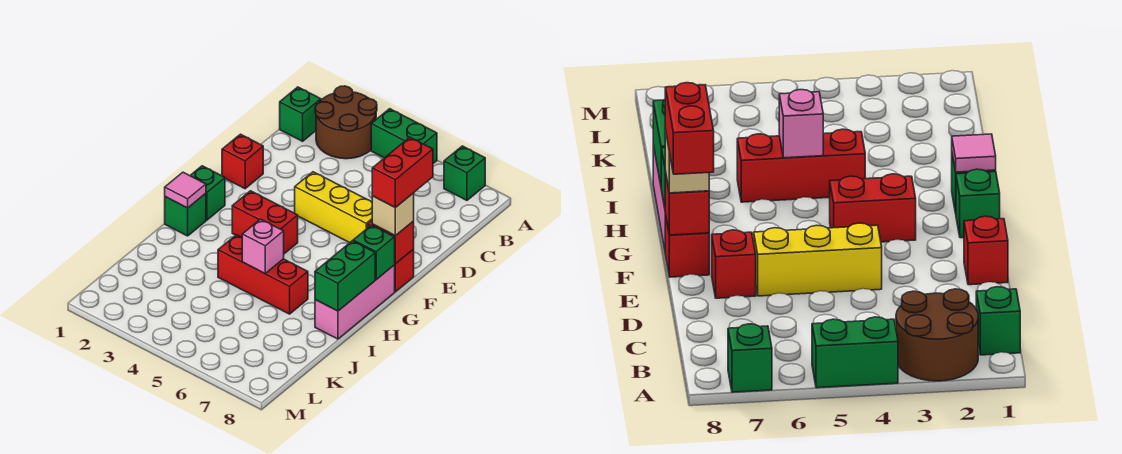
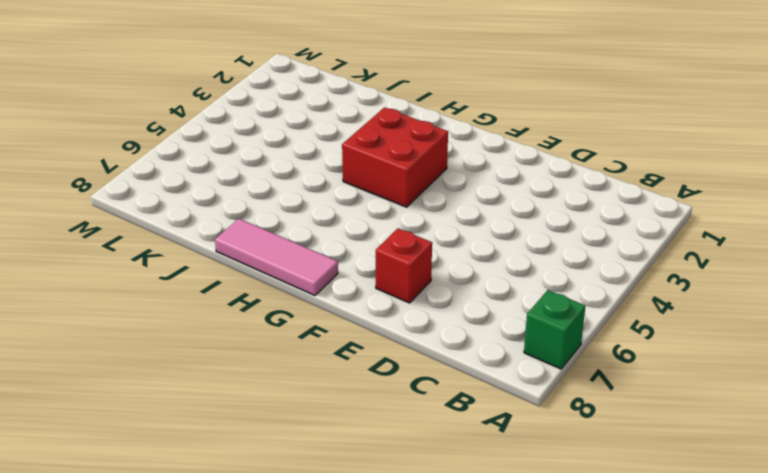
red brick G3:H4 level 1 -> red brick G3:G4 level 1
pink tile G8:I8 level 1 -> pink brick G8:I8 level 1
none -> brown round brick A2:B3 level 1
none -> green brick A4:A5 level 1
none -> green brick B1 level 1

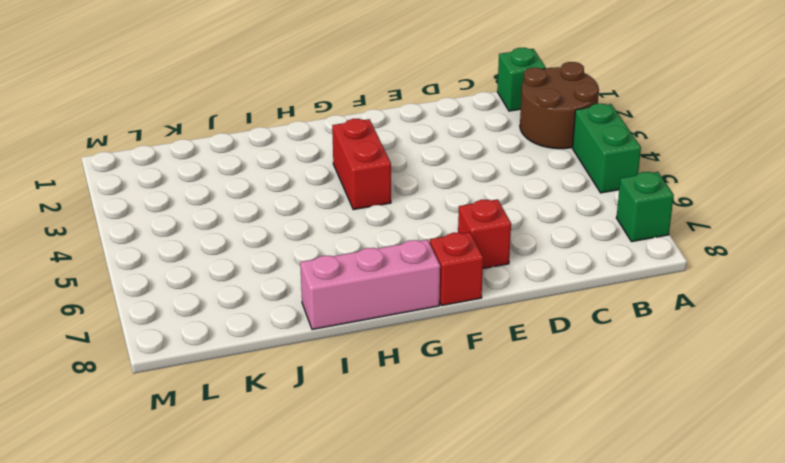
none -> red brick E1 level 1
none -> yellow brick E4:E6 level 1
none -> green brick G1 level 1

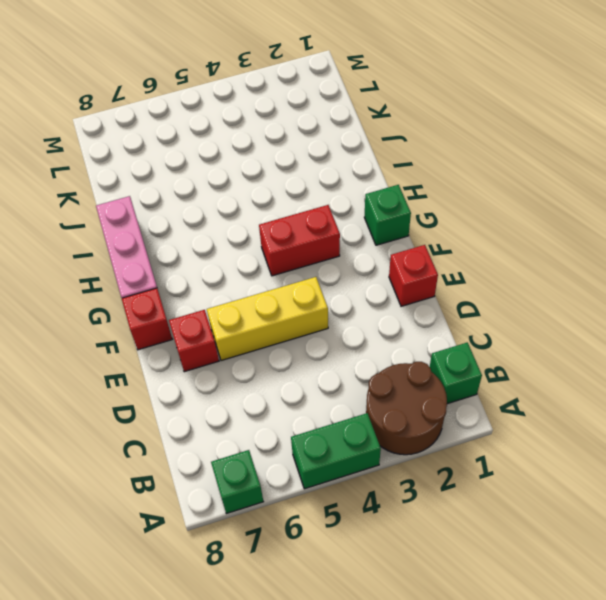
none -> green brick H1 level 1
none -> red brick I4:I6 level 1
none -> red brick F8 level 2

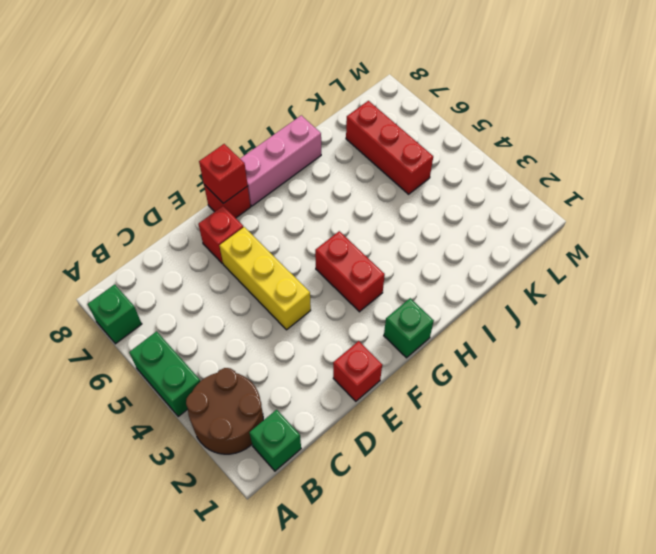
red brick K5:K7 level 1 -> red brick I4:I6 level 1
none -> green brick H1 level 1
none -> green brick G8 level 2
none -> pink tile H1 level 2

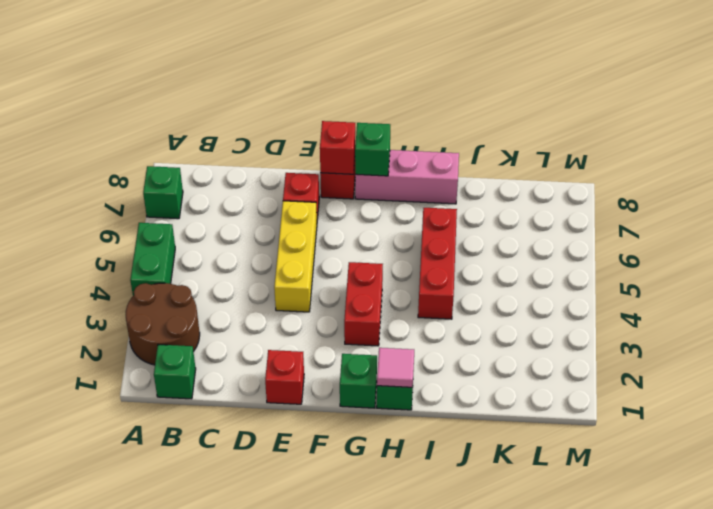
none -> green brick H8:I8 level 2
none -> pink brick I5 level 2
none -> tan brick F8 level 3

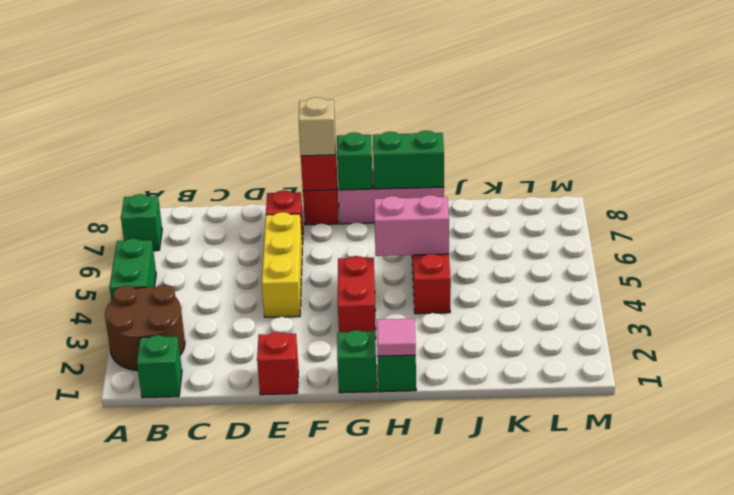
pink brick H5:I5 level 2 -> pink brick I5 level 2
none -> red brick E8:F8 level 4

